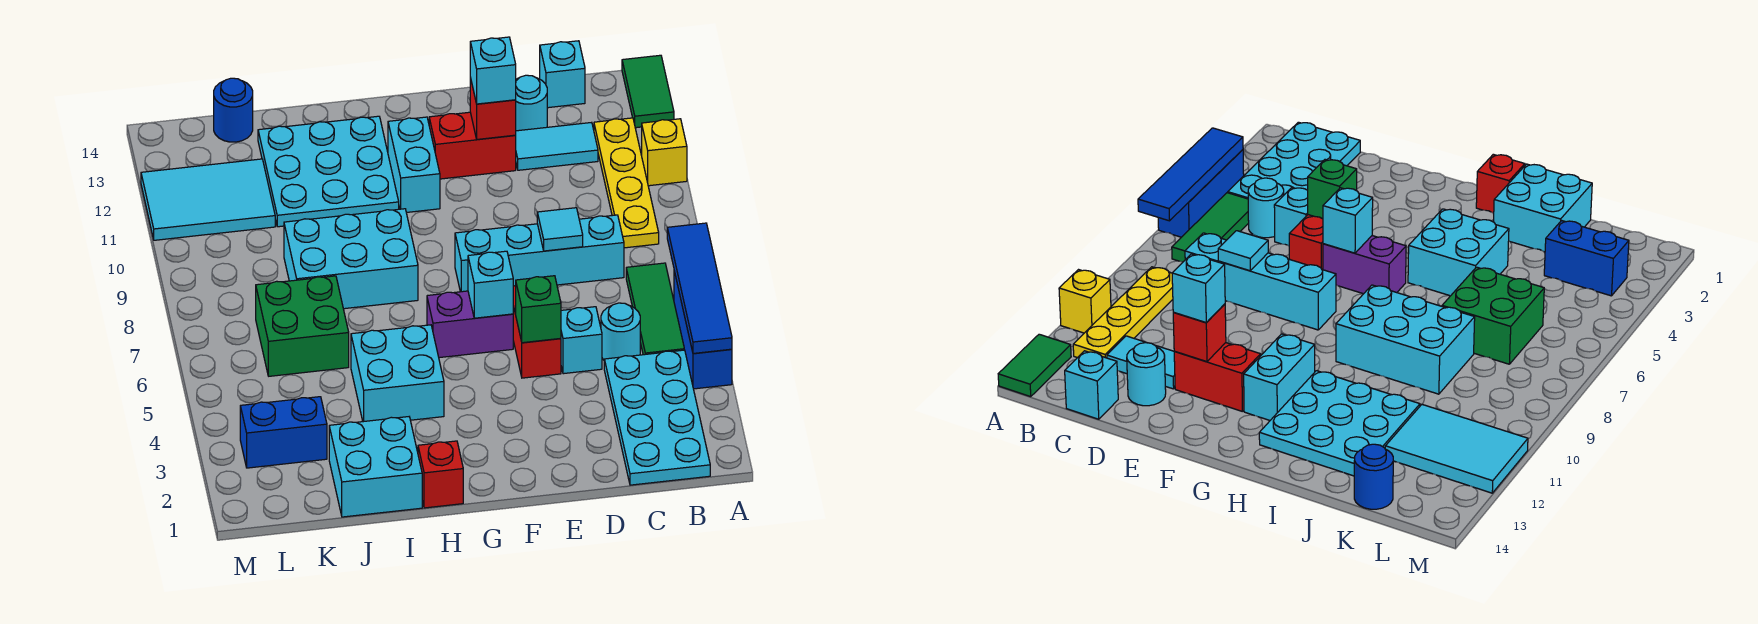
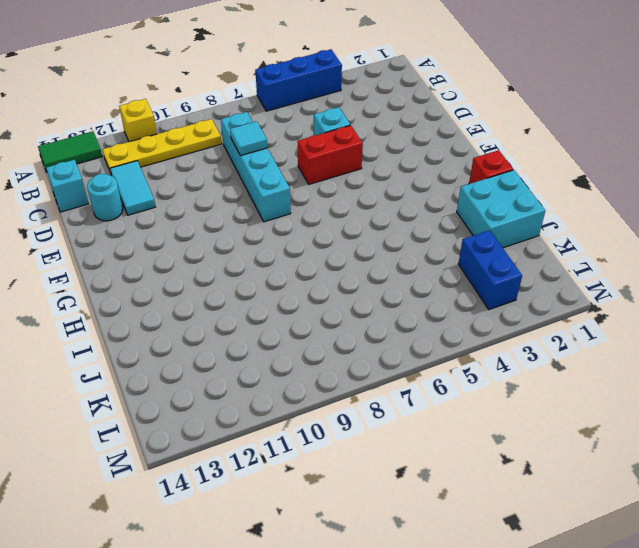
none -> cyan plate B1:C4 level 1
none -> green tile B5:B7 level 1
none -> cyan round brick C5 level 1
none -> red brick E12:F12 level 1

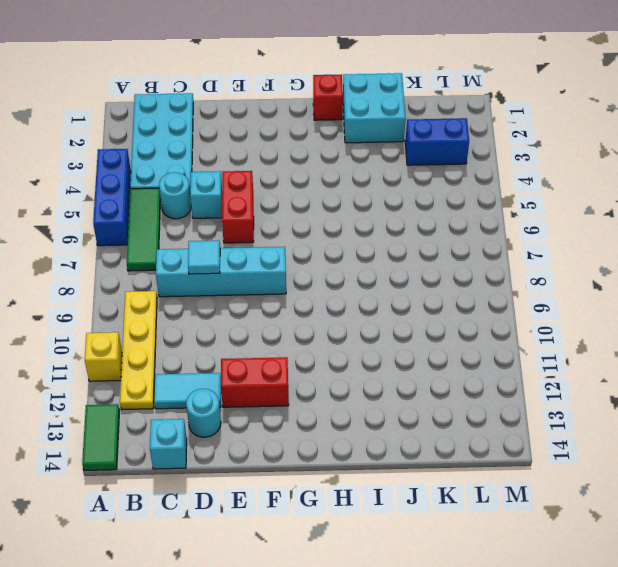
none -> purple brick F6:G6 level 1
none -> cyan brick G11:G12 level 1
none -> cyan brick H4:I5 level 1
none -> cyan brick H8:J9 level 1

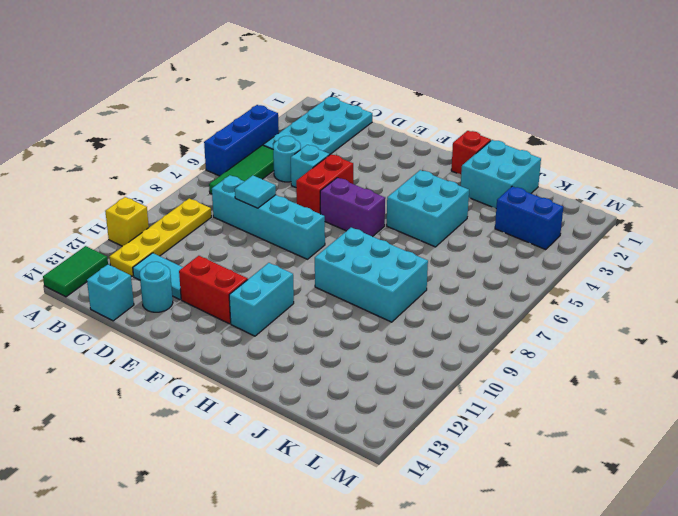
none -> cyan plate H11:J13 level 1
none -> green brick J6:K7 level 1
none -> cyan tile K11:M12 level 1
none -> blue round brick K14 level 1

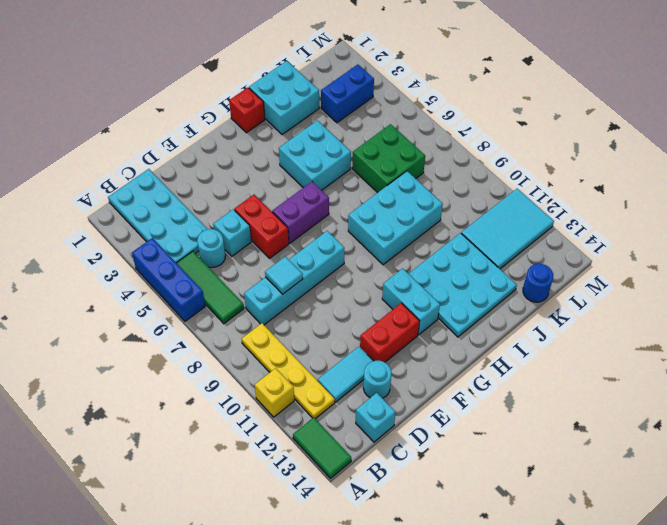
none -> blue tile A4:A7 level 2
none -> green brick E5 level 2
none -> red brick E12 level 2
none -> cyan brick F6 level 2

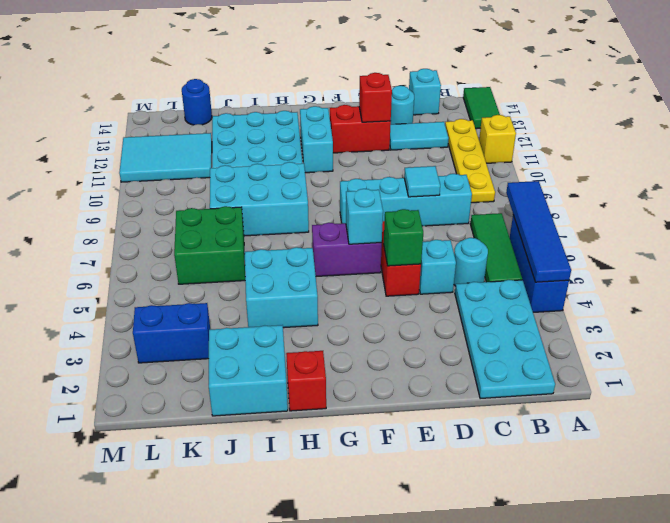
none -> cyan brick E12 level 3

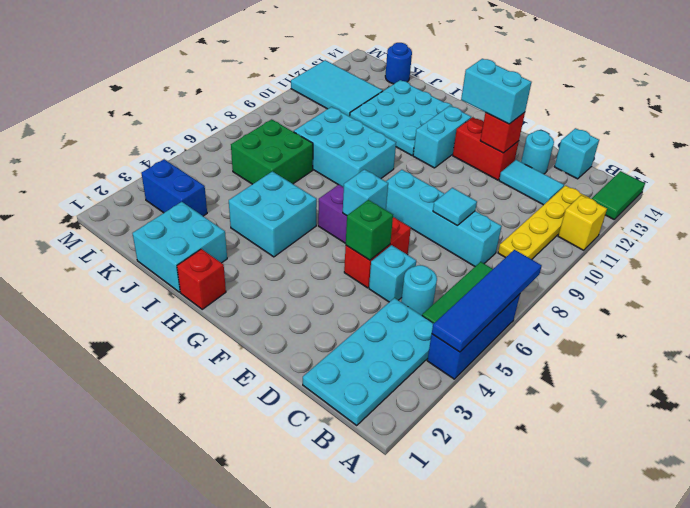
cyan brick E12:F12 level 3 -> cyan brick E12 level 3

